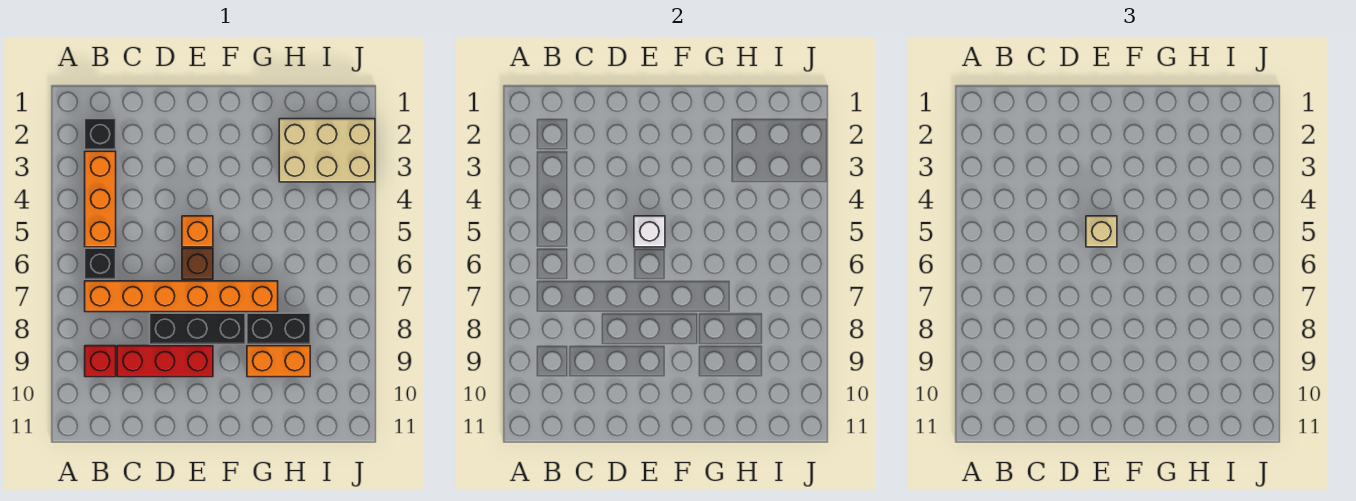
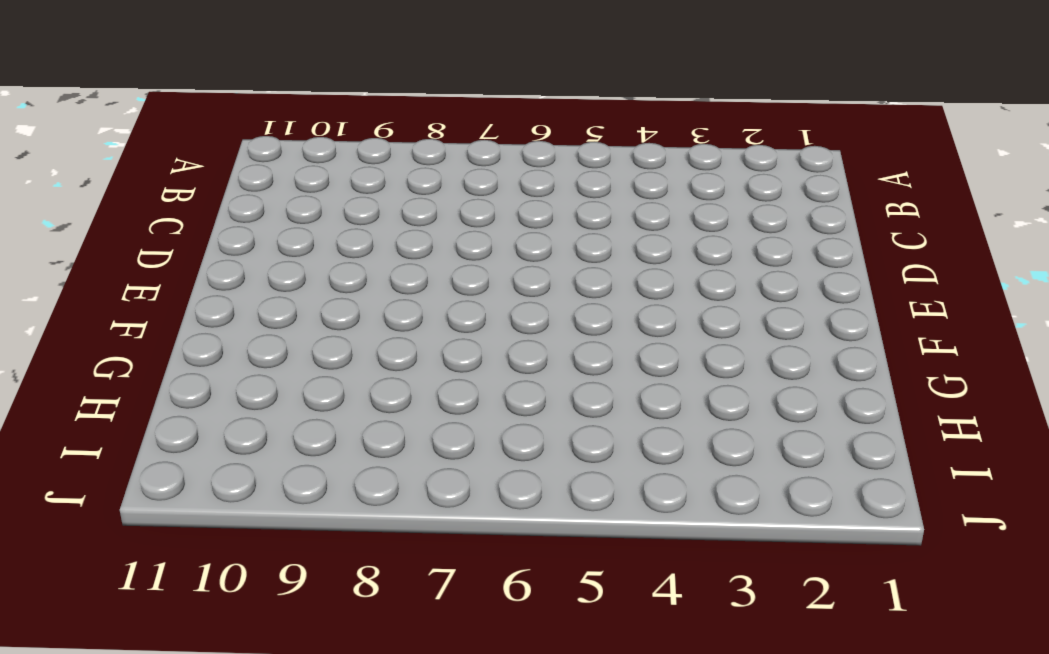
none -> black brick B2 level 1
none -> orange brick B3:B5 level 1
none -> black brick B6 level 1

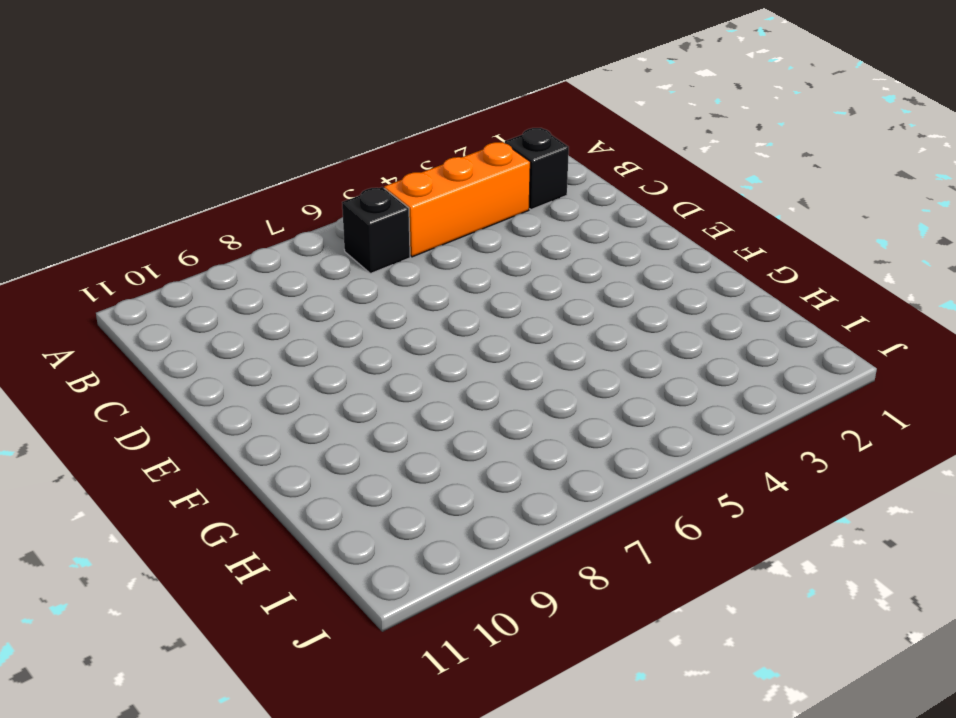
none -> orange brick B7:G7 level 1
none -> red brick B9 level 1
none -> red brick C9:E9 level 1

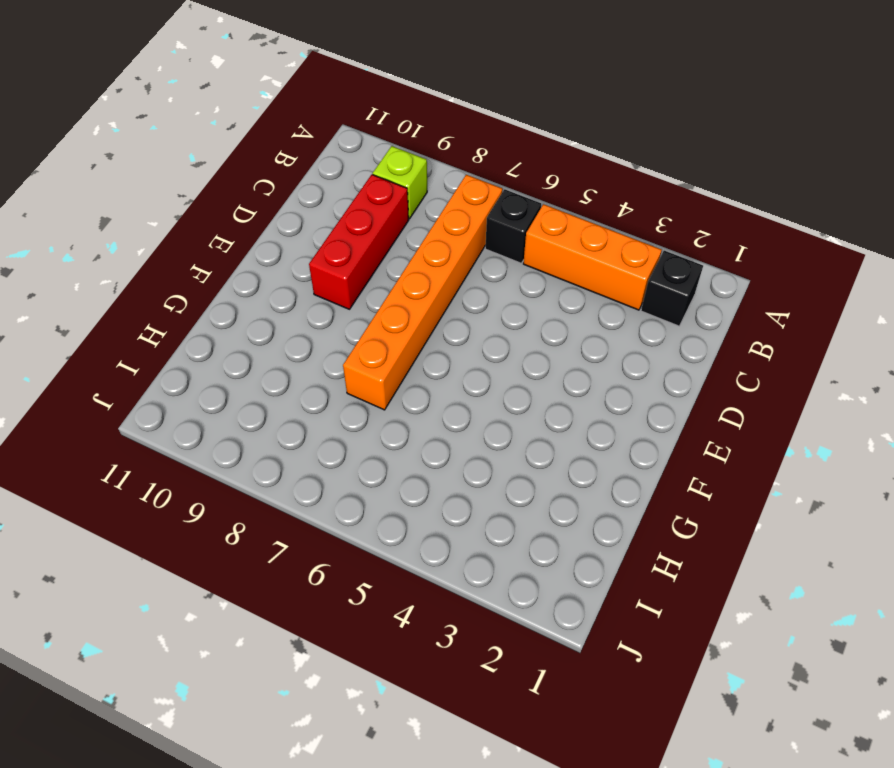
lime brick B9 level 1 -> red brick B9 level 1
none -> black brick D8:F8 level 1
none -> orange brick E5 level 1
none -> brown brick E6 level 1

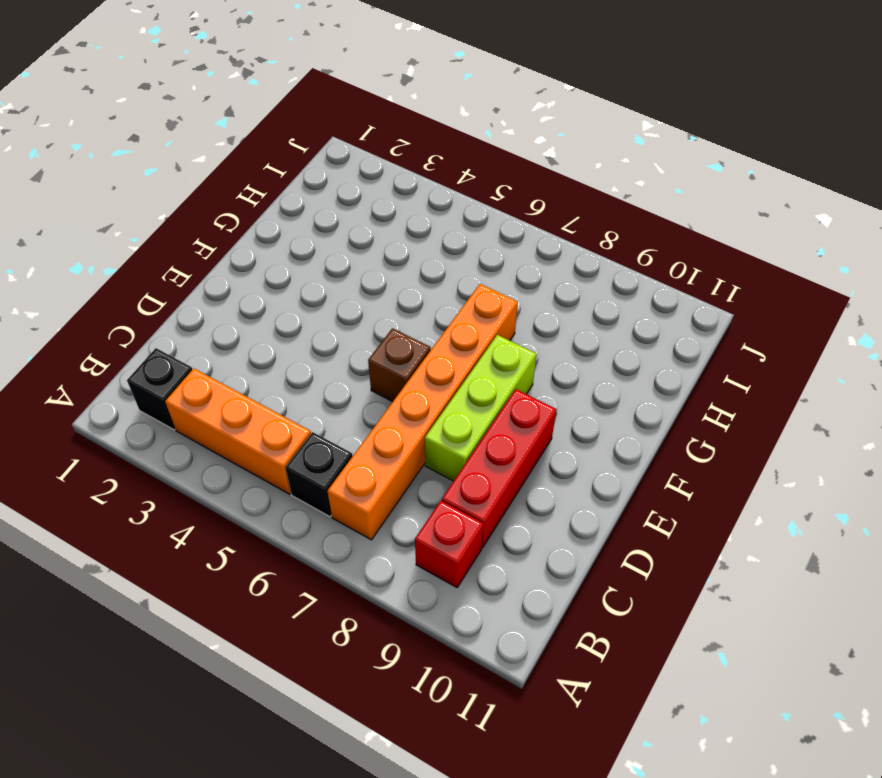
lime brick D8:F8 level 1 -> black brick D8:F8 level 1
none -> orange brick E5 level 1
none -> black brick G8:H8 level 1
none -> orange brick G9:H9 level 1

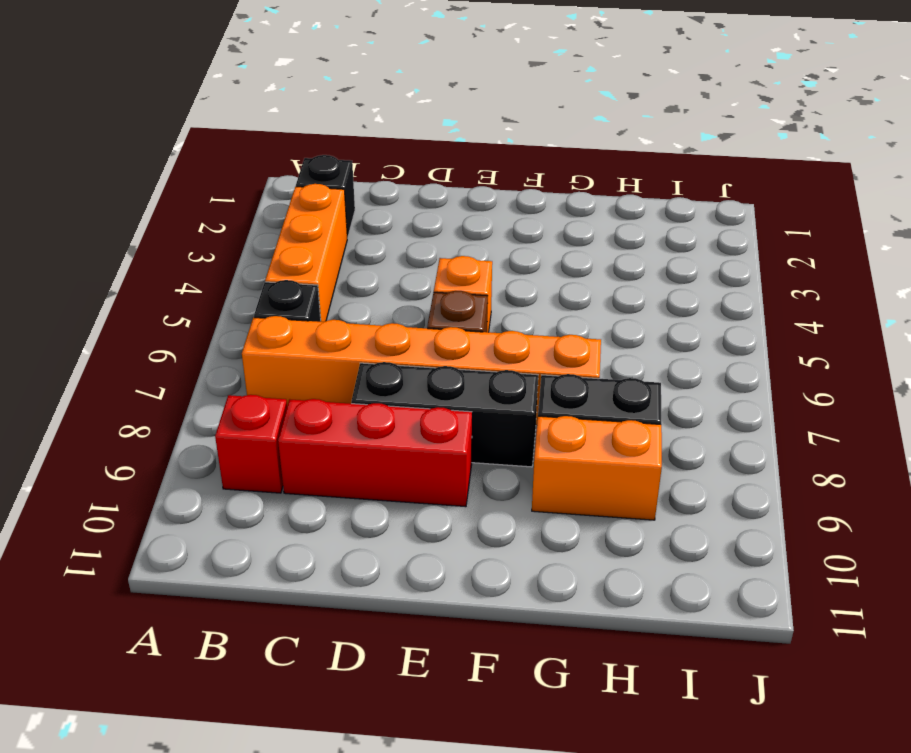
none -> tan brick H2:J3 level 1
none -> white brick E5 level 2
none -> tan brick E5 level 3

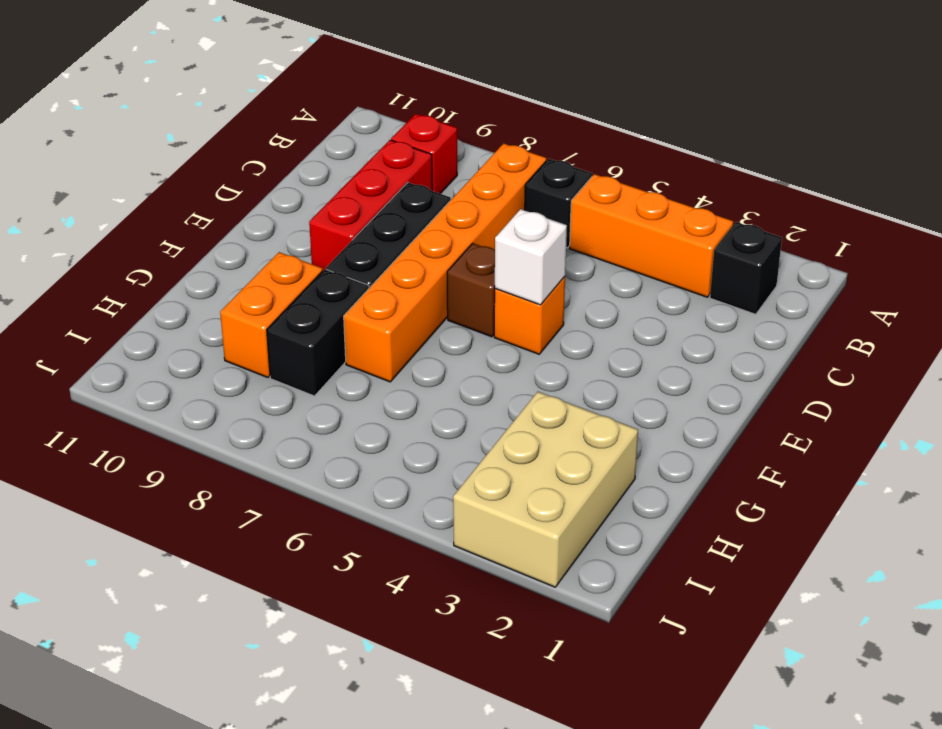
none -> tan brick E5 level 3

